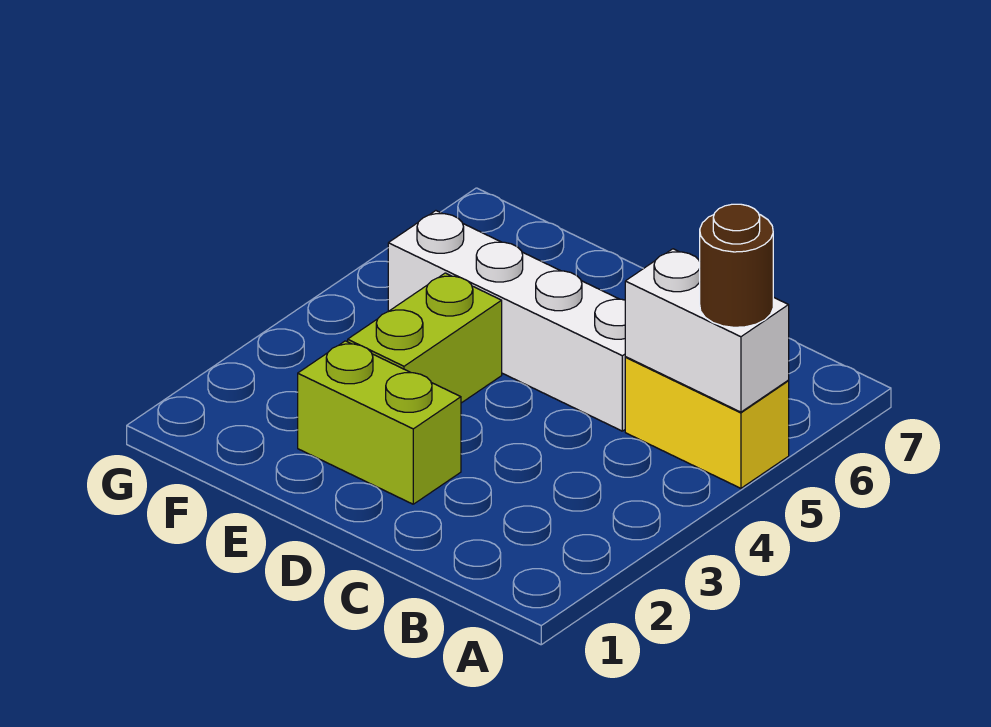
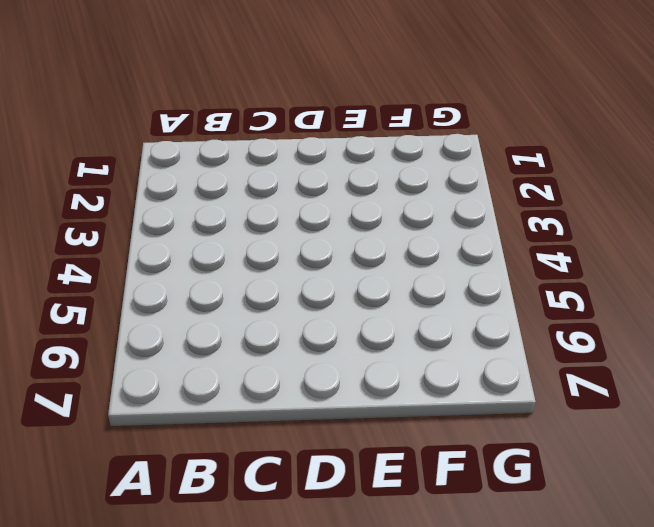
none -> yellow brick A5:B5 level 1
none -> white brick C5:F5 level 1

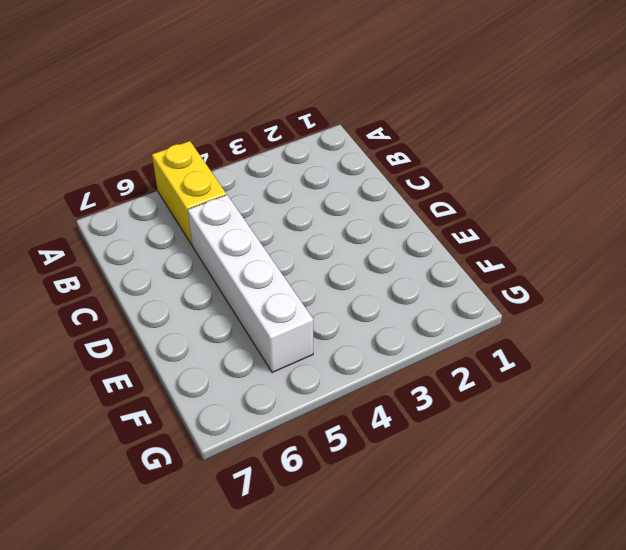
none -> lime brick D2:E2 level 1
none -> lime brick E3:E4 level 1

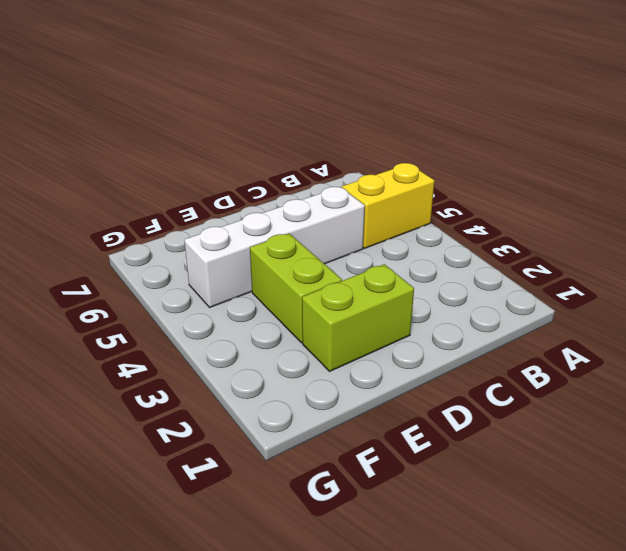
none -> white brick A5:B5 level 2
none -> brown round brick A5 level 3

